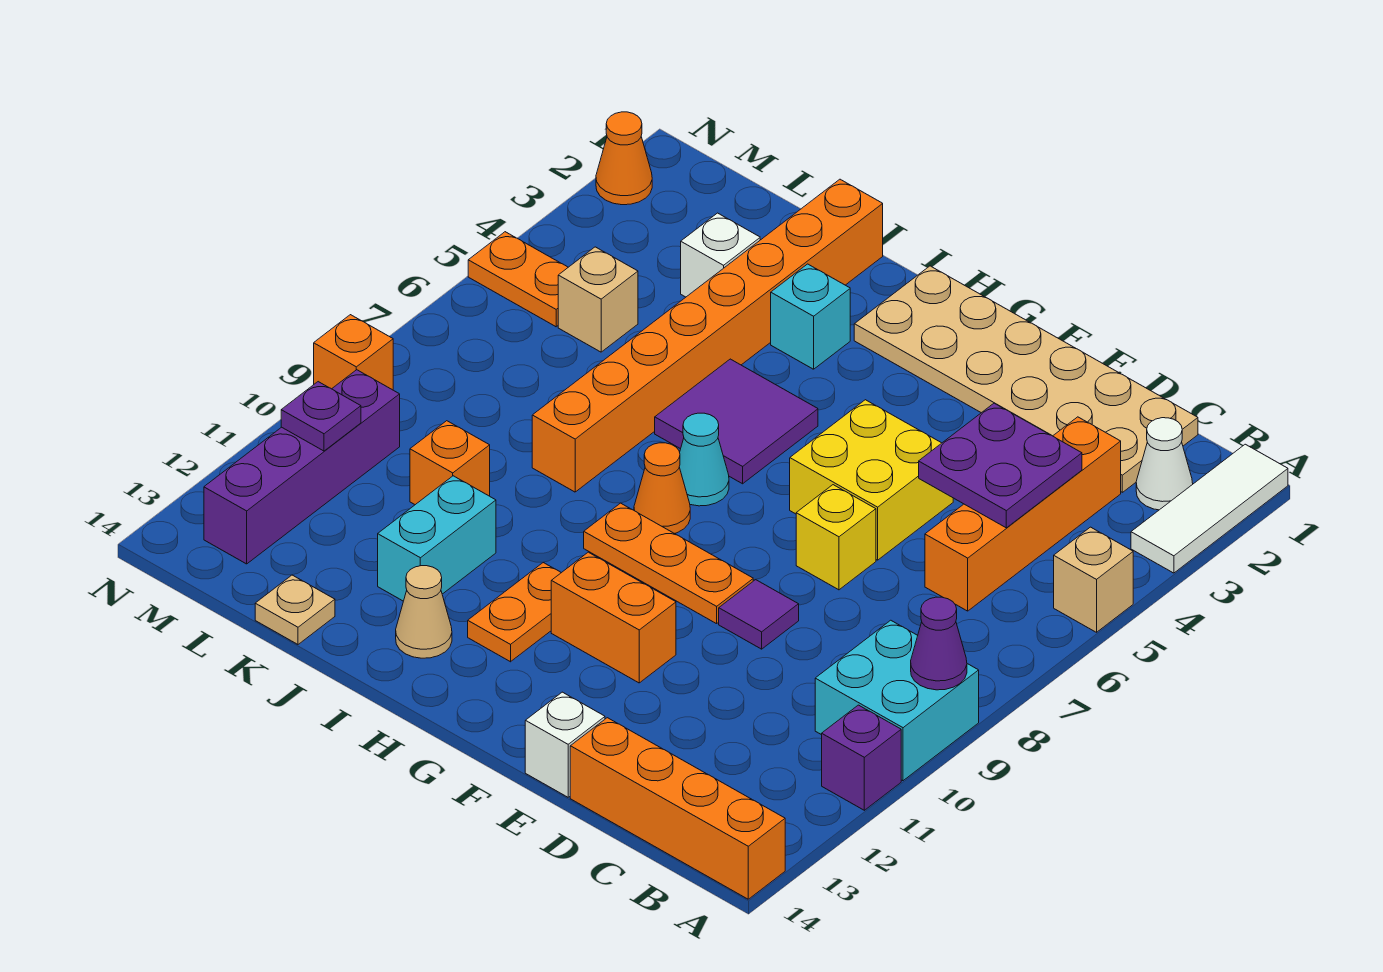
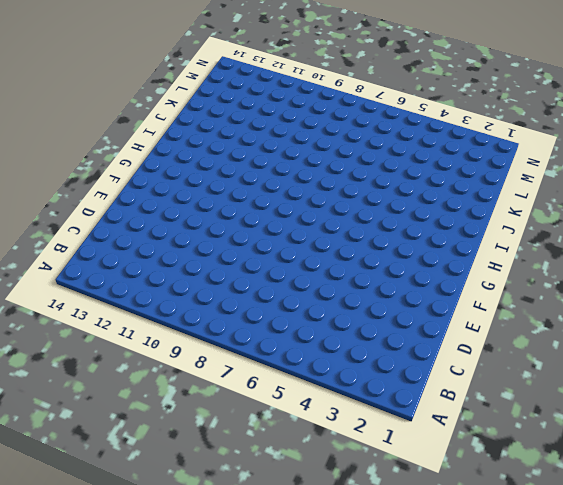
none -> white tile A1:A3 level 1
none -> tan brick A5 level 1
none -> cyan brick A9:B10 level 1
none -> purple brick A11 level 1

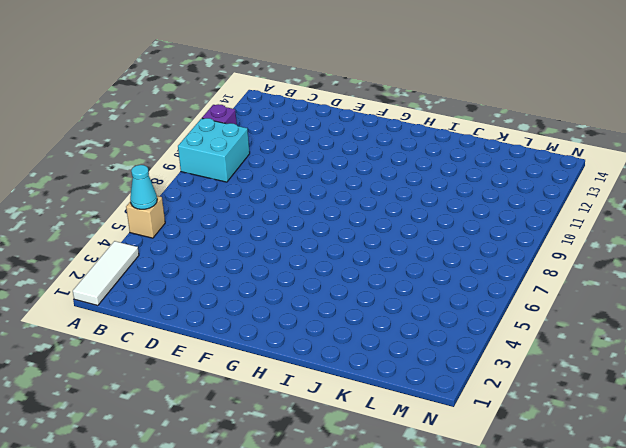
cyan cone A5 level 2 -> cyan cone H7 level 1
none -> orange brick A14:D14 level 1
none -> white cone B2 level 1
none -> tan plate C1:H2 level 1
none -> orange brick C3:C6 level 1

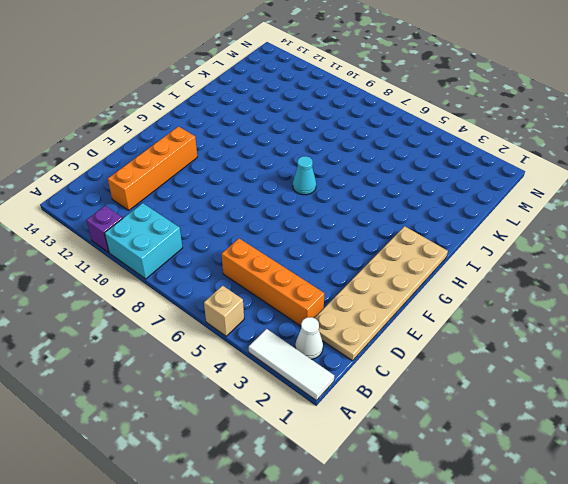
orange brick C12:F12 level 1 -> orange brick A14:D14 level 1
none -> yellow brick E5:F6 level 1
none -> yellow brick E7 level 1
none -> purple tile E9 level 1
none -> white brick E14 level 1

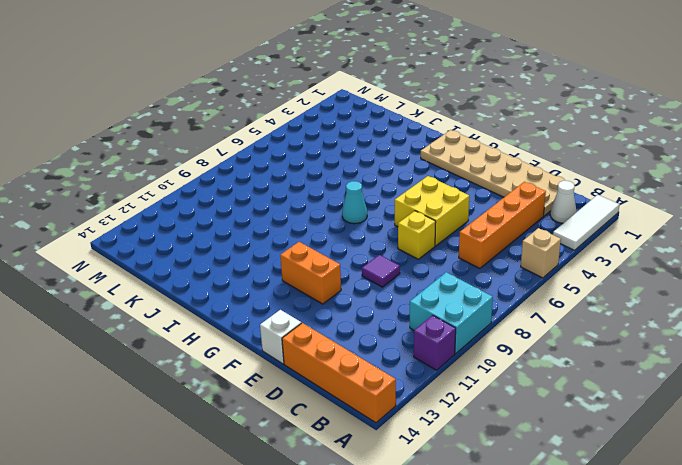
none -> orange plate F9:H9 level 1
none -> purple tile H5:I6 level 1
none -> orange cone H8 level 1
none -> orange plate H11:H12 level 1

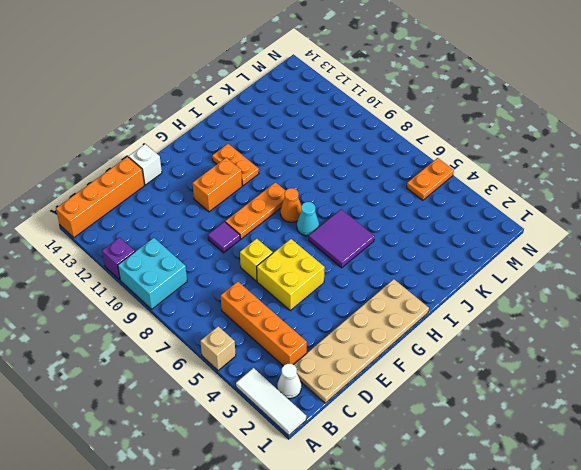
none -> cyan brick I3 level 1
none -> tan cone I13 level 1
none -> orange brick J1:J8 level 1
none -> cyan brick J11:J12 level 1

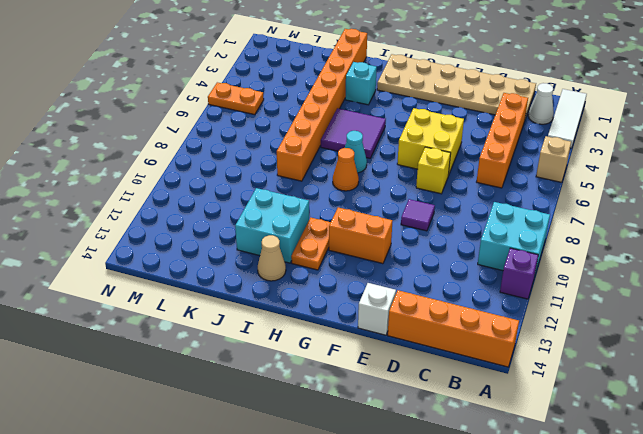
cyan brick I11:J12 level 1 -> cyan brick J11:J12 level 1
none -> orange plate F9:H9 level 1
none -> white brick K3 level 1
none -> orange brick K10 level 1
none -> tan plate K14 level 1

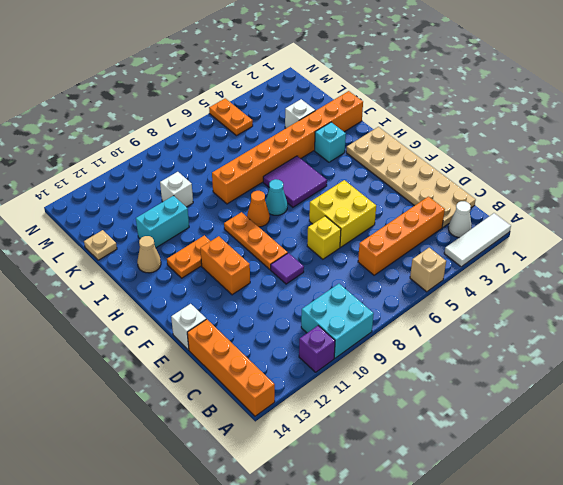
white brick K10 level 1 -> orange brick K10 level 1
none -> tan brick L5 level 1
none -> purple brick M10:M13 level 1
none -> orange cone N2 level 1
none -> orange brick N9 level 1

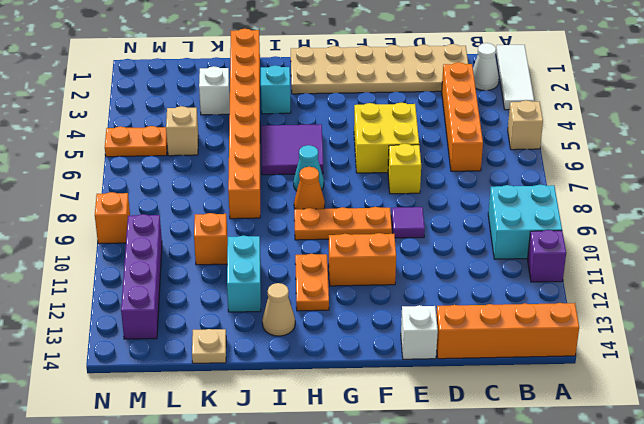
none -> orange cone N2 level 1
none -> purple cone A9 level 2
none -> purple plate C4:D5 level 2
none -> purple plate M11 level 2

